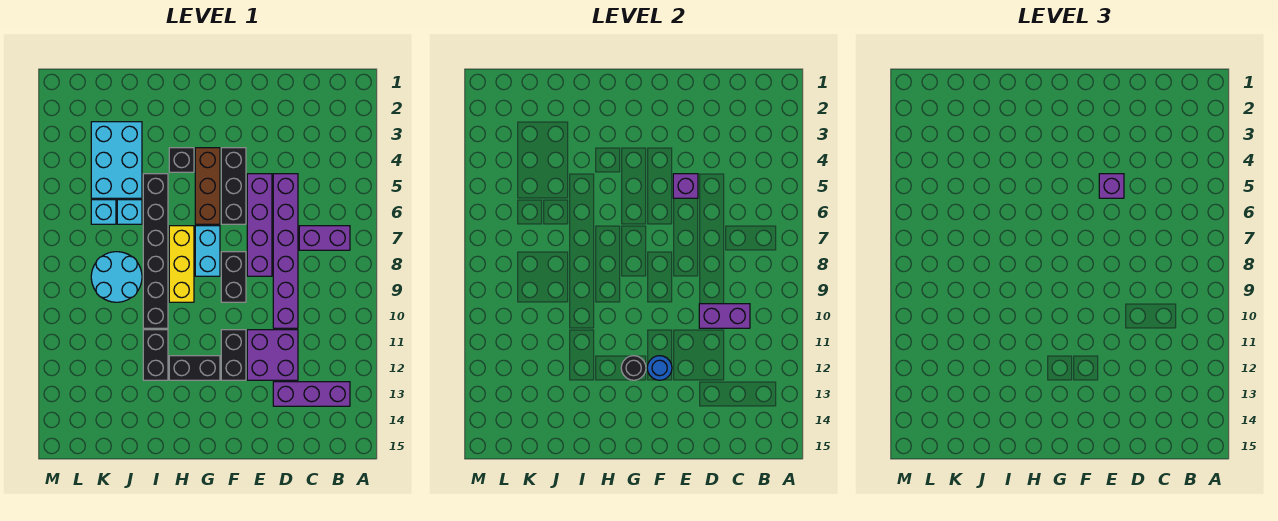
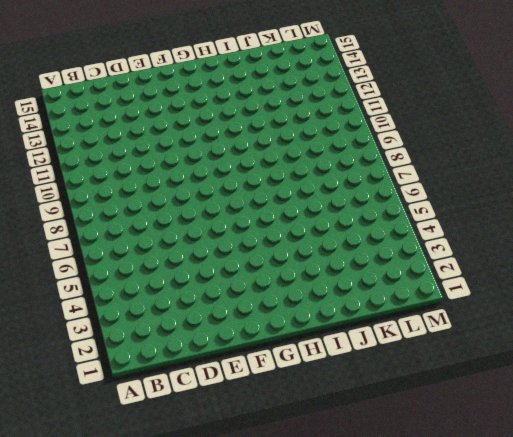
none -> purple brick B7:C7 level 1
none -> purple brick B13:D13 level 1
none -> purple brick D5:D10 level 1

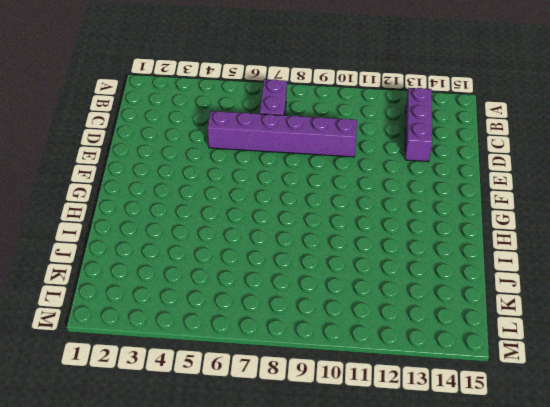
none -> purple brick D11:E12 level 1
none -> purple brick E5:E8 level 1
none -> black brick F4:F6 level 1

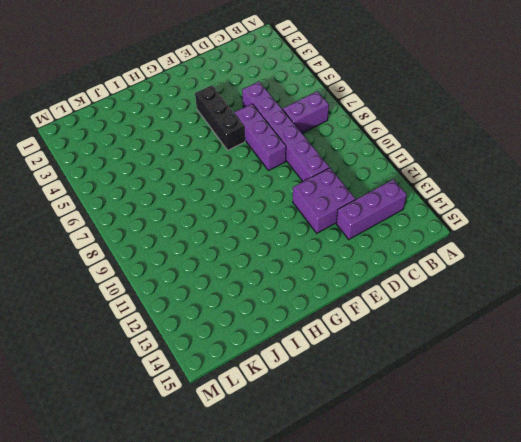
purple brick E6:E8 level 1 -> purple brick E5:E8 level 1
none -> black brick F8:F9 level 1
none -> black brick F11:F12 level 1
none -> brown brick G4:G6 level 1

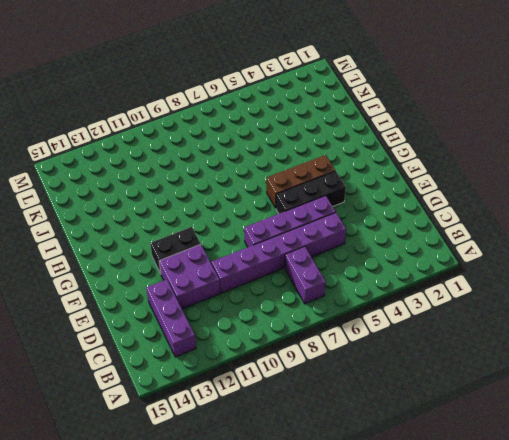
none -> black brick F8:F9 level 1
none -> cyan brick G7:G8 level 1
none -> black brick G12:H12 level 1

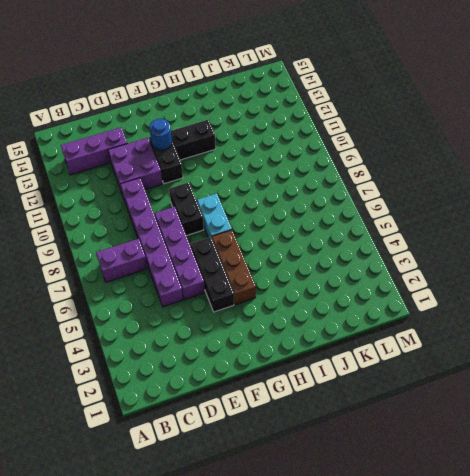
none -> black brick H4 level 1
none -> yellow brick H7:H9 level 1
none -> black brick I5:I10 level 1

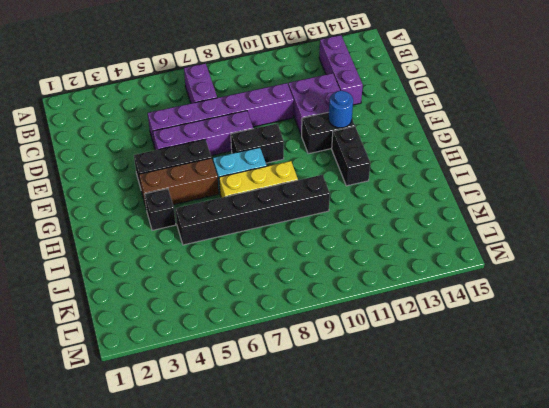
none -> black brick I11:I12 level 1
none -> cyan brick J3:K5 level 1
none -> cyan brick J6 level 1

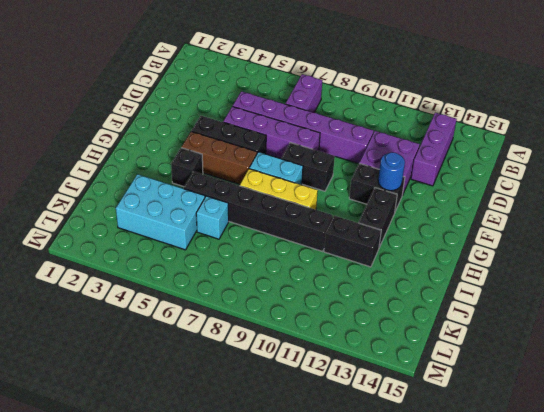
none -> cyan round brick J8:K9 level 1
none -> cyan brick K6 level 1
none -> purple brick C10:D10 level 2

